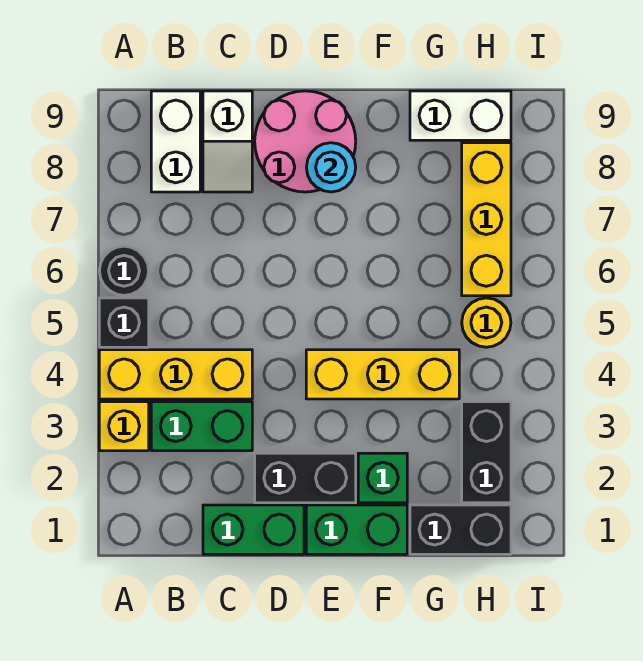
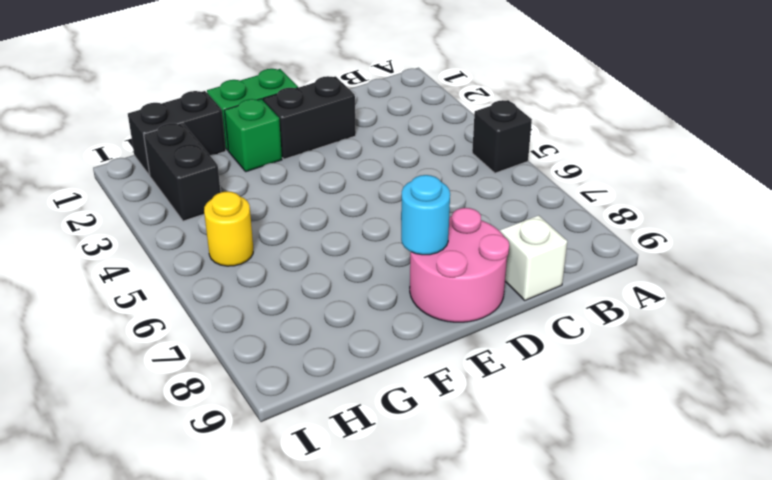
none -> yellow brick A3 level 1
none -> yellow brick A4:C4 level 1
none -> black round brick A6 level 1

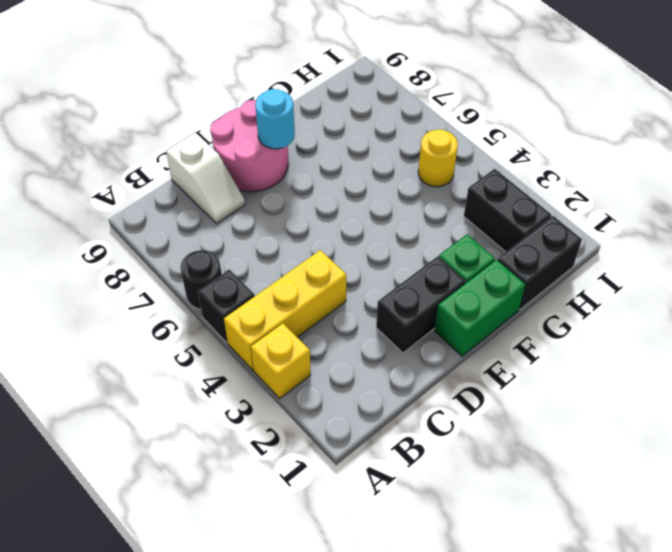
none -> green brick B3:C3 level 1
none -> white brick B8:B9 level 1
none -> green brick C1:D1 level 1

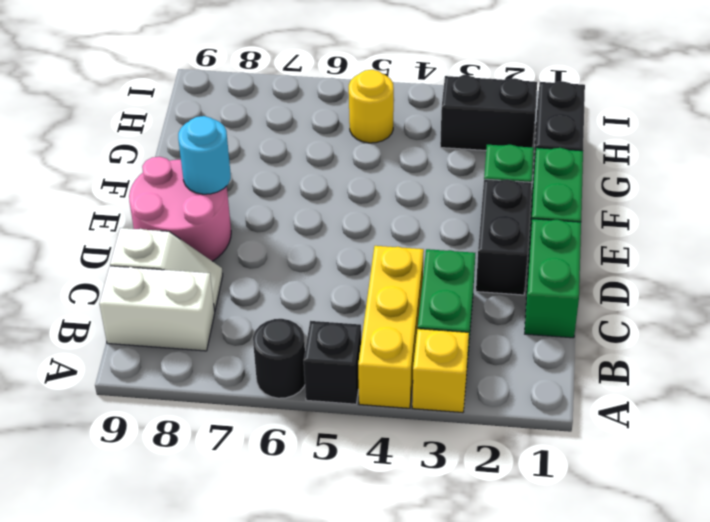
none -> yellow brick E4:G4 level 1
none -> white brick G9:H9 level 1
none -> yellow brick H6:H8 level 1

